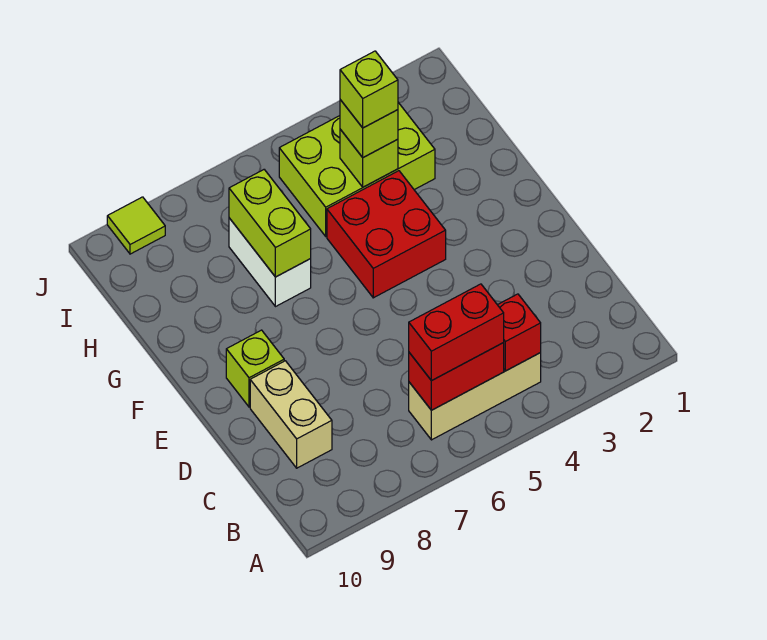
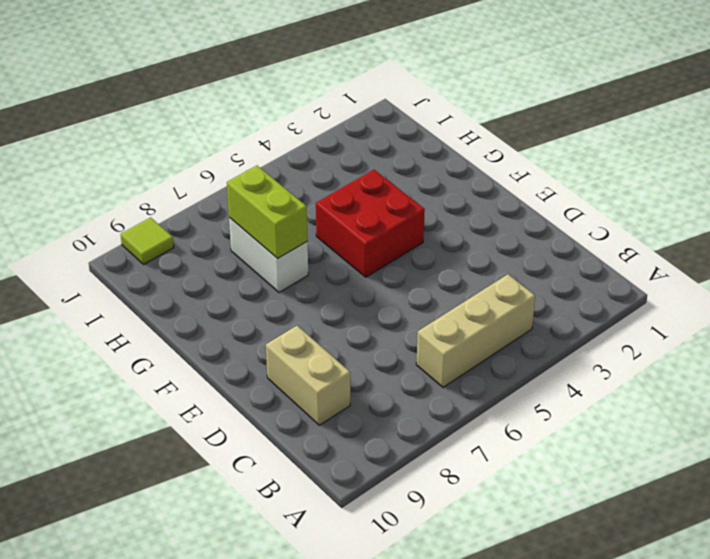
none -> lime brick E9 level 1
none -> lime brick H3:I5 level 1
none -> red brick B4 level 2

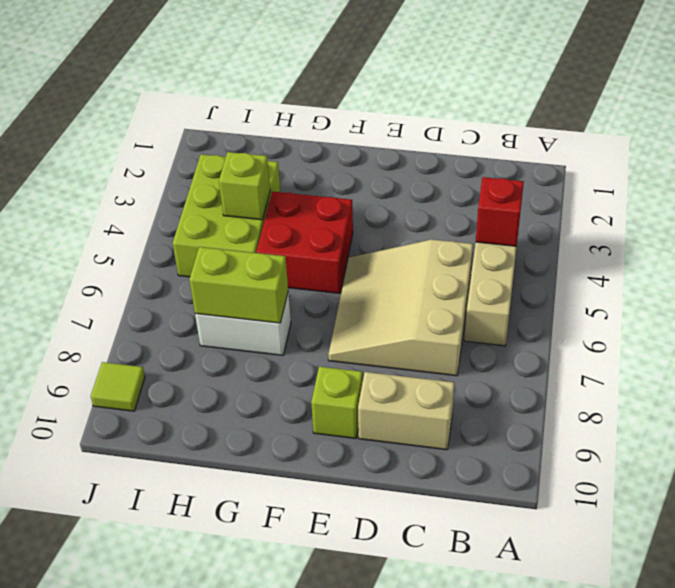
tan slope C5:E7 level 1 top C -> none
none -> red brick B5:B6 level 2
none -> red brick B5:B6 level 3
none -> lime brick H4 level 3

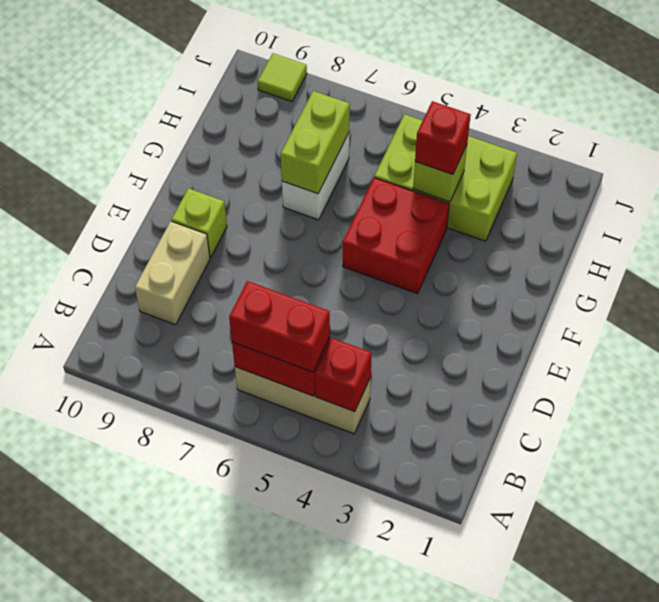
red brick H4 level 3 -> lime brick H4 level 3
none -> lime brick H4 level 4

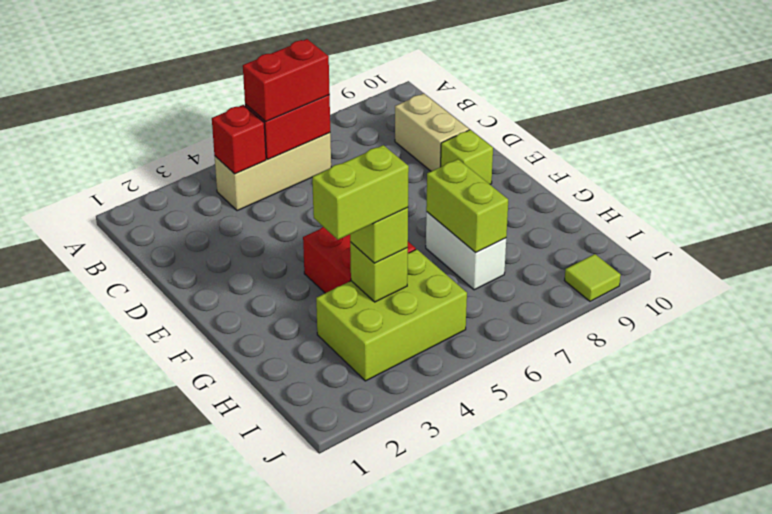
lime brick H3:H4 level 4 -> lime brick H4 level 4

